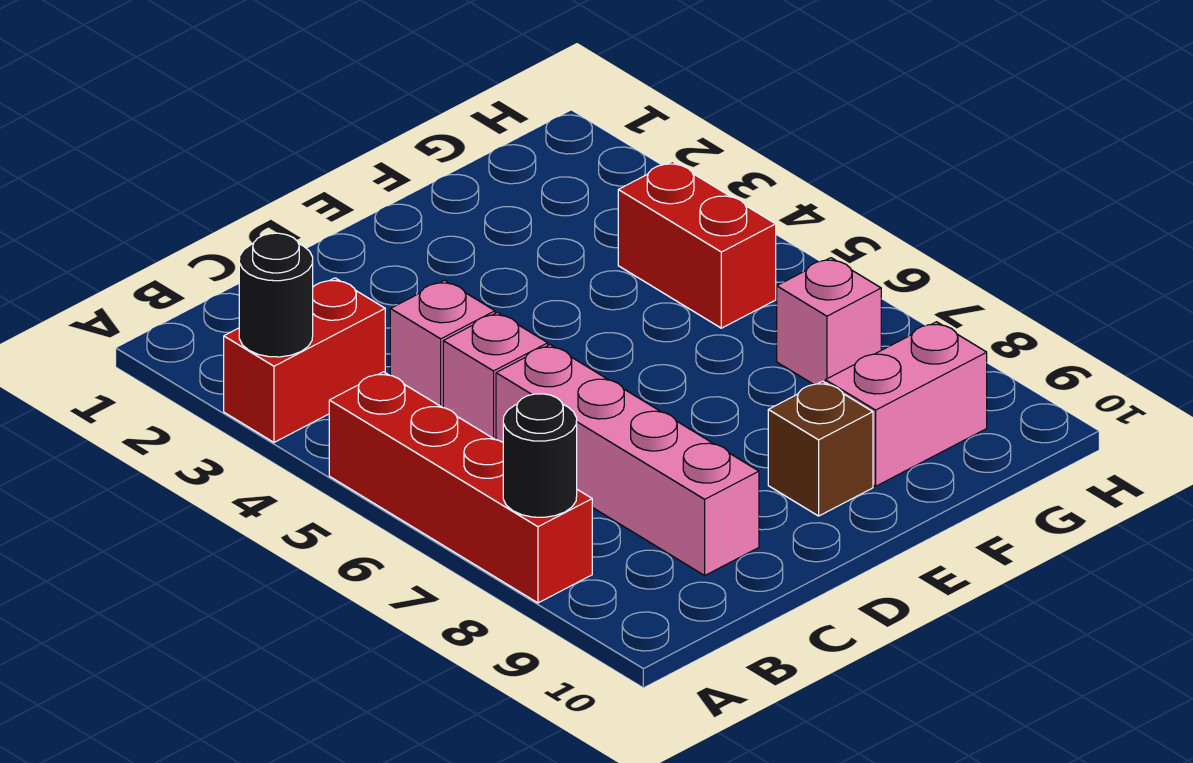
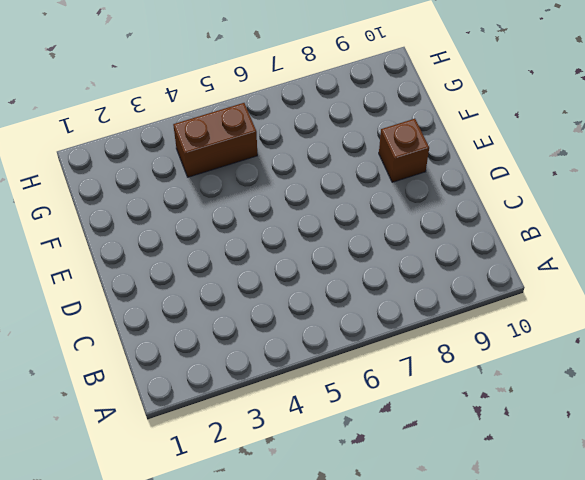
brown brick G4:G5 level 1 -> red brick G4:G5 level 1
none -> red brick A3:B3 level 1
none -> red brick A5:A8 level 1

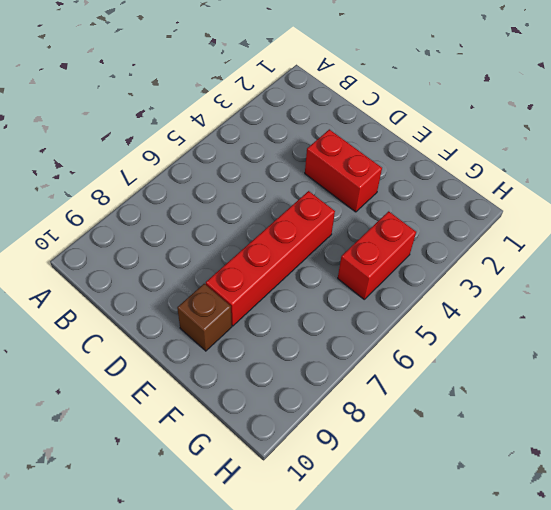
red brick D3:E3 level 1 -> red brick A3:B3 level 1
red brick E5:E8 level 1 -> red brick A5:A8 level 1
none -> pink brick C4 level 1
none -> pink brick C5 level 1

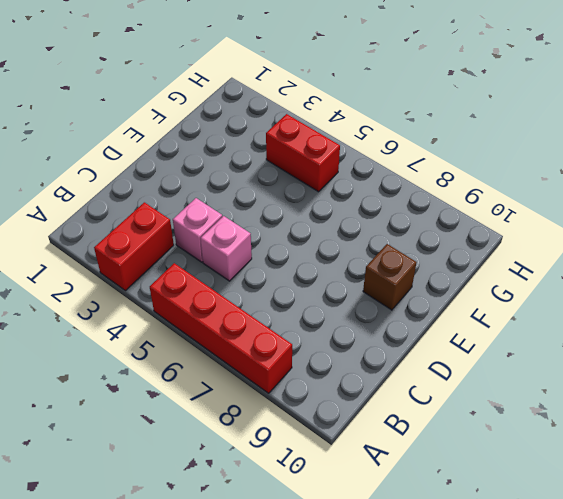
none -> pink brick C6:C9 level 1
none -> pink brick F9:G9 level 1

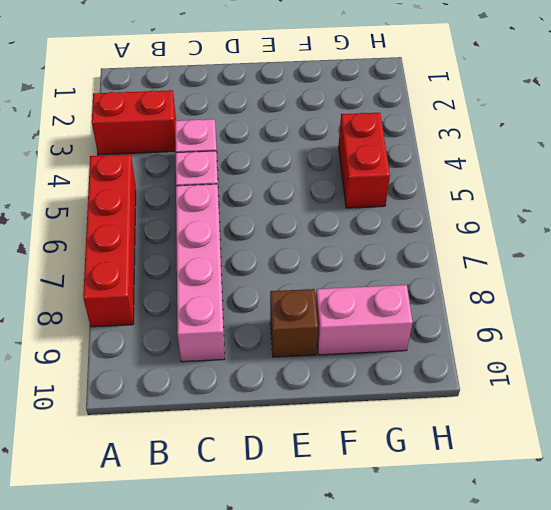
none -> pink brick G7 level 1
none -> black round brick A3 level 2

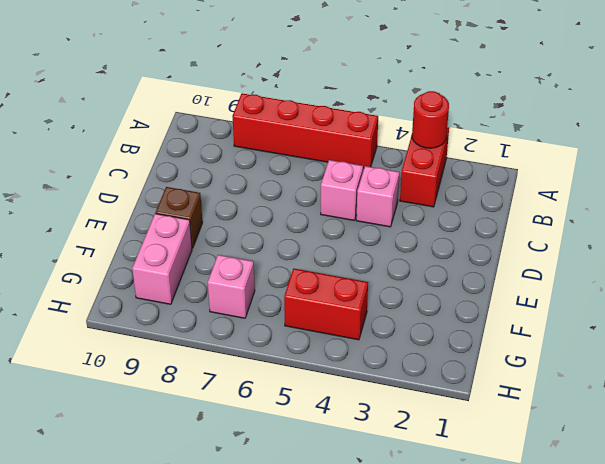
red round brick A3 level 2 -> black round brick A3 level 2
none -> pink brick C6:C9 level 1
none -> black round brick A8 level 2

